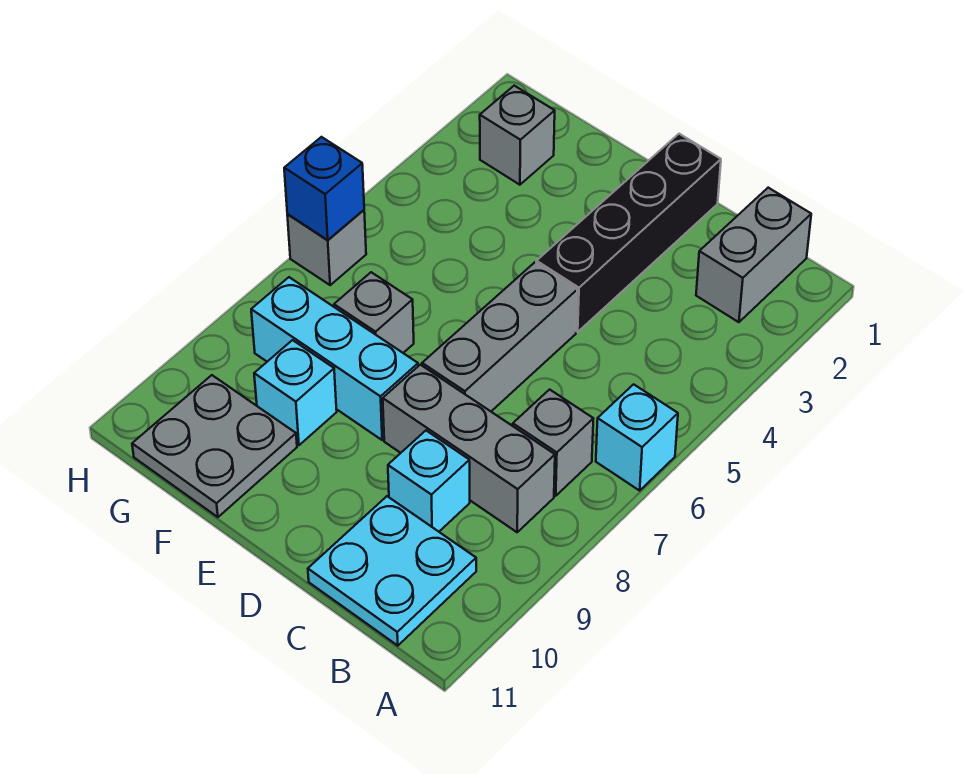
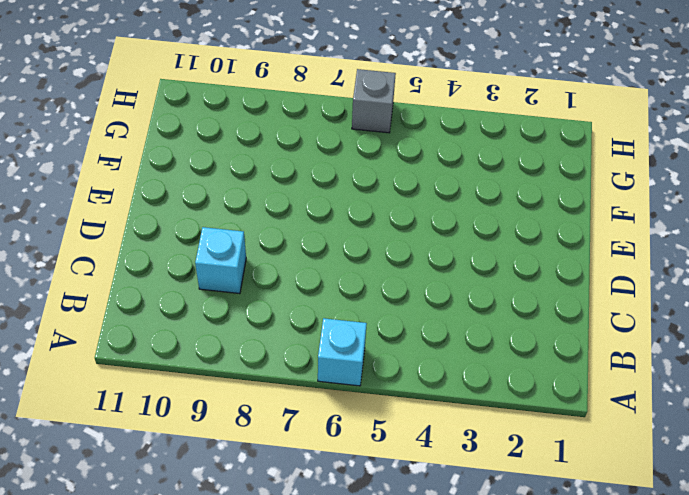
none -> grey brick B1:B2 level 1
none -> grey brick B7 level 1
none -> grey brick B8:D8 level 1

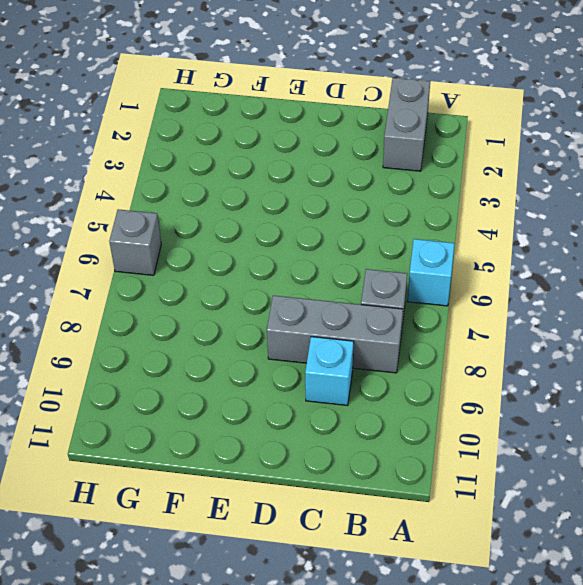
none -> cyan plate B10:C11 level 1
none -> black brick D1:D4 level 1
none -> grey brick D5:D7 level 1

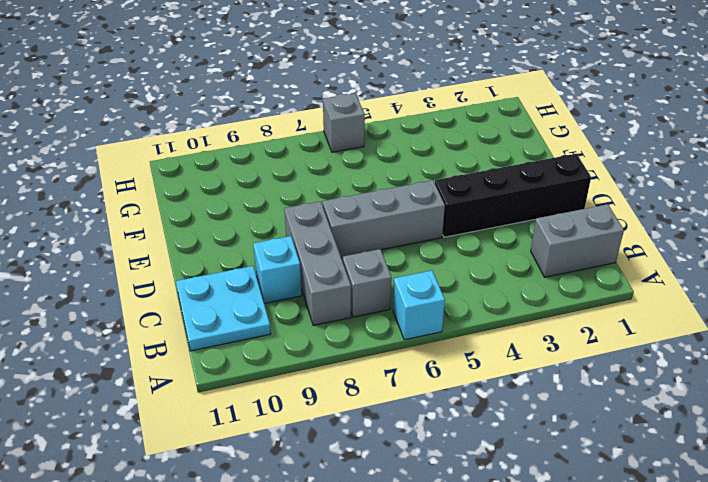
none -> cyan brick E8:G8 level 1
none -> grey brick F7 level 1
none -> cyan brick F9 level 1

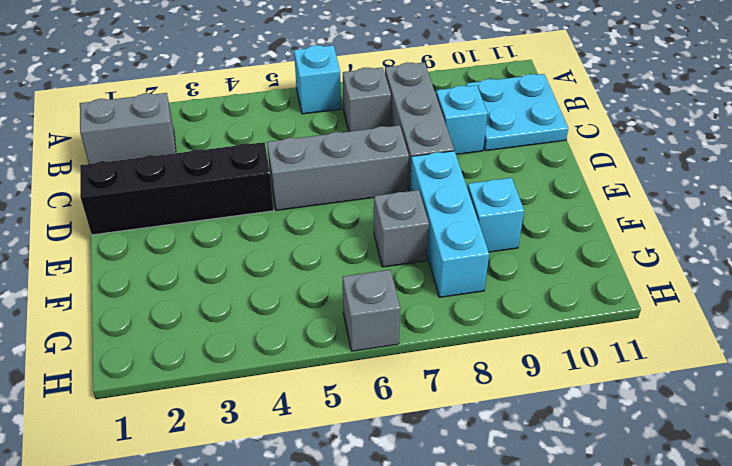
none -> grey plate F10:G11 level 1
none -> grey brick G2 level 1
none -> blue brick H6 level 2

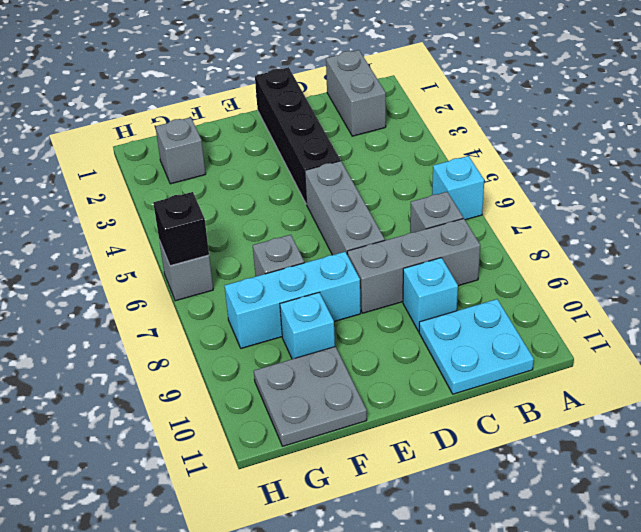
black brick H6 level 2 -> blue brick H6 level 2

